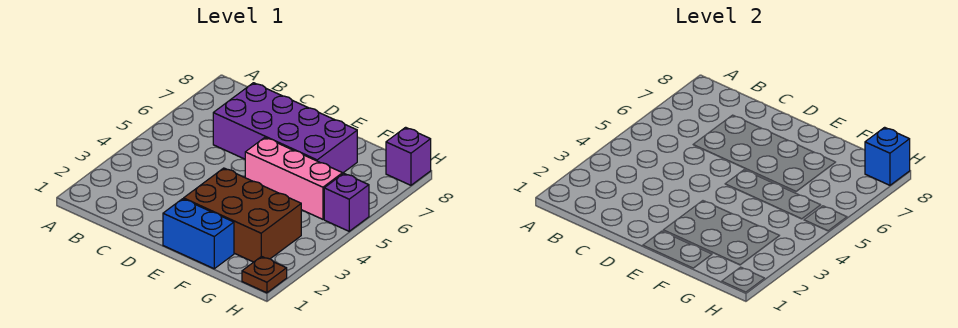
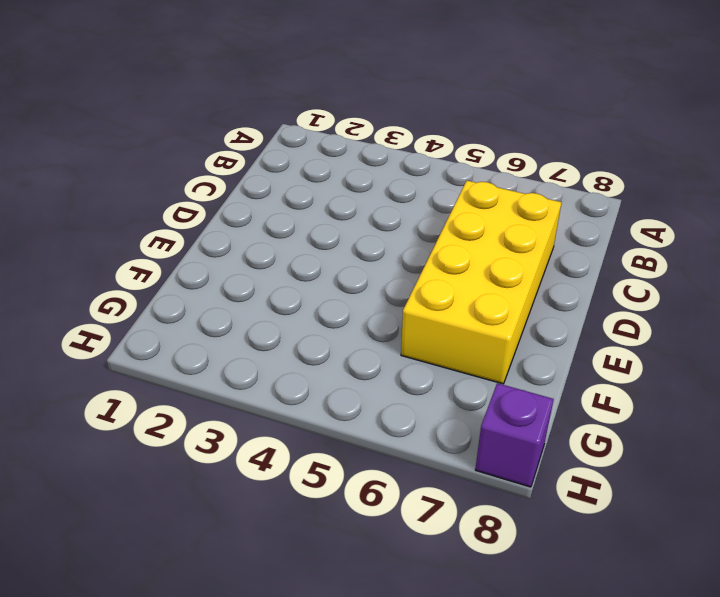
yellow brick C6:F7 level 1 -> purple brick C6:F7 level 1
none -> blue brick E1:F1 level 1
none -> brown brick E2:G3 level 1

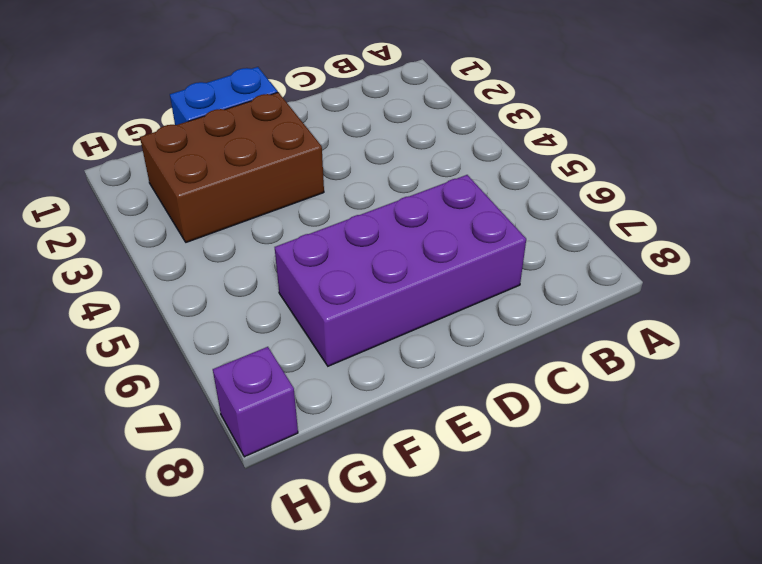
none -> pink brick E5:G5 level 1
none -> brown plate H1 level 1

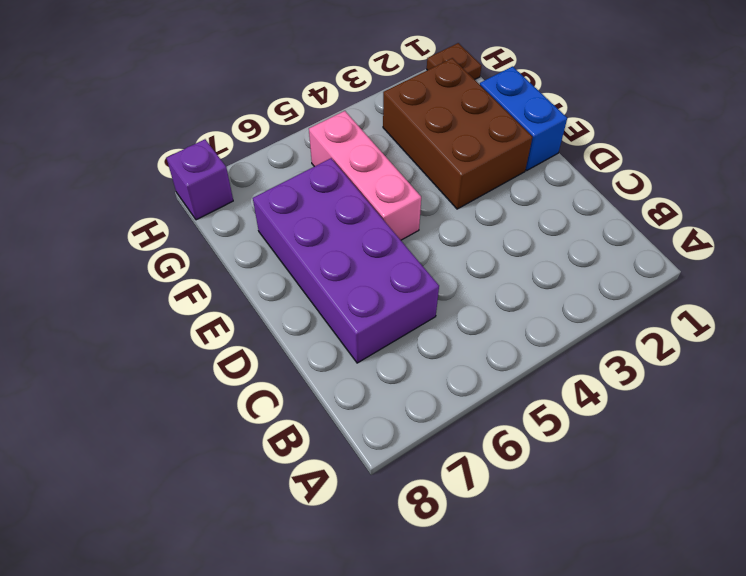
none -> purple brick H5 level 1
none -> blue brick H8 level 2

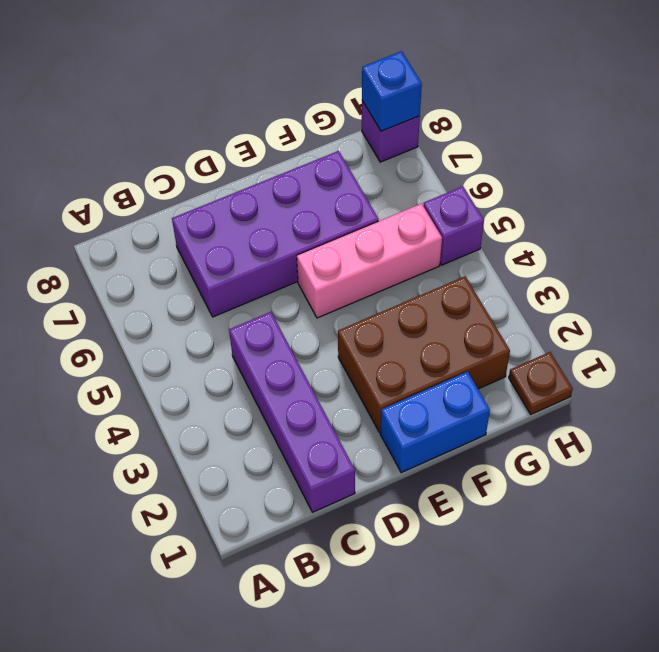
purple brick C1:C4 level 1 -> none

